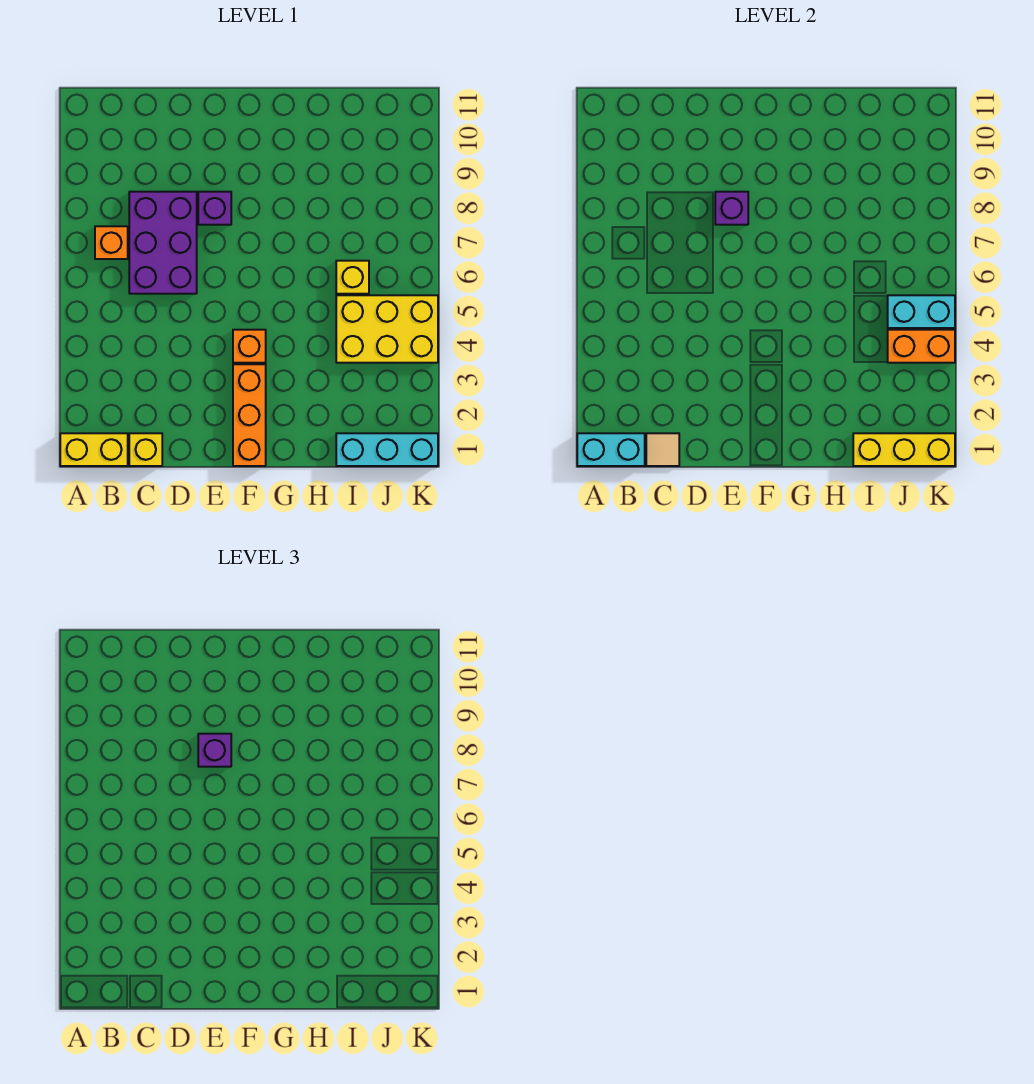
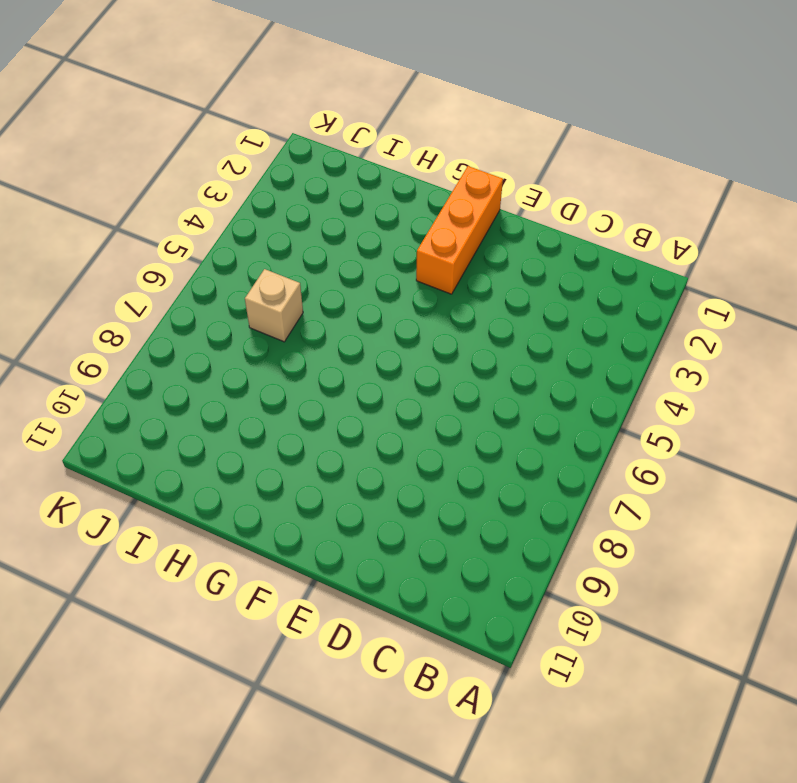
tan brick I6 level 1 -> yellow brick I6 level 1
none -> yellow brick A1:B1 level 1
none -> orange brick B7 level 1
none -> yellow brick C1 level 1

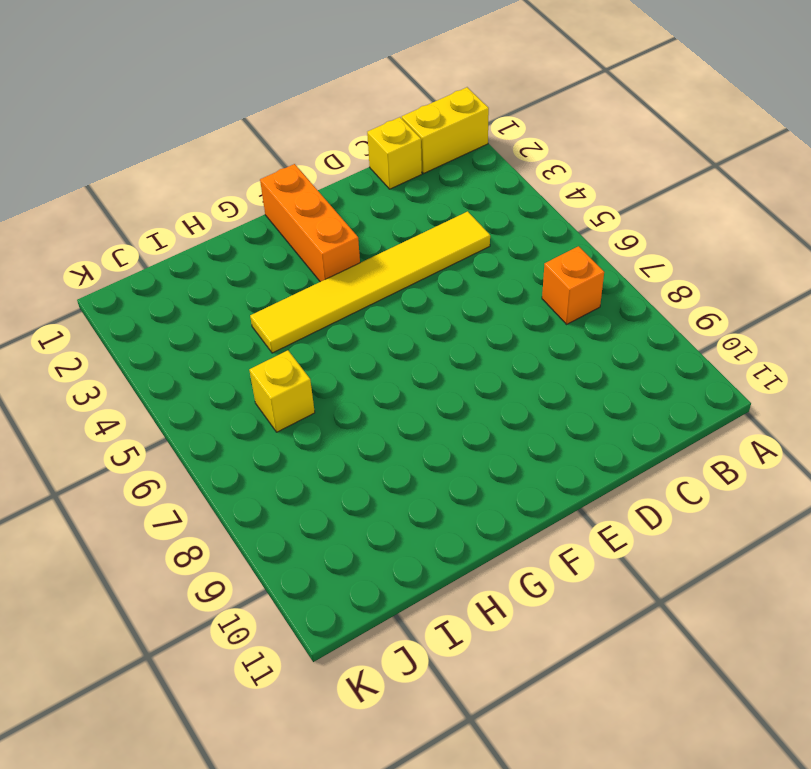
yellow tile C4:H4 level 1 -> orange brick F4 level 1
none -> purple brick C6:D8 level 1
none -> purple brick E8 level 1
none -> cyan brick I1:K1 level 1

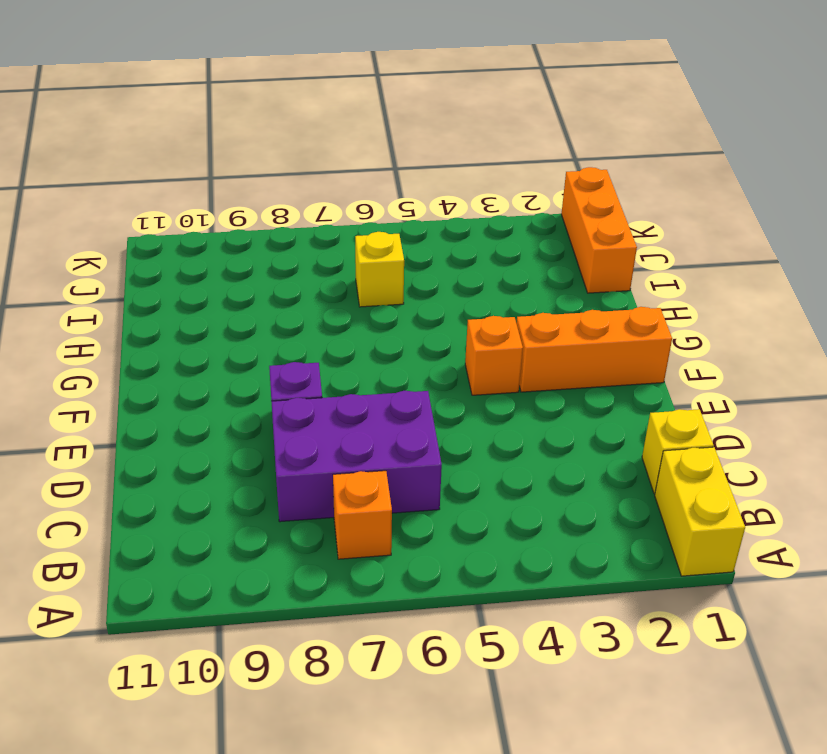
orange brick I1:K1 level 1 -> cyan brick I1:K1 level 1
none -> yellow brick I4:K5 level 1
none -> cyan brick A1:B1 level 2
none -> tan tile C1 level 2

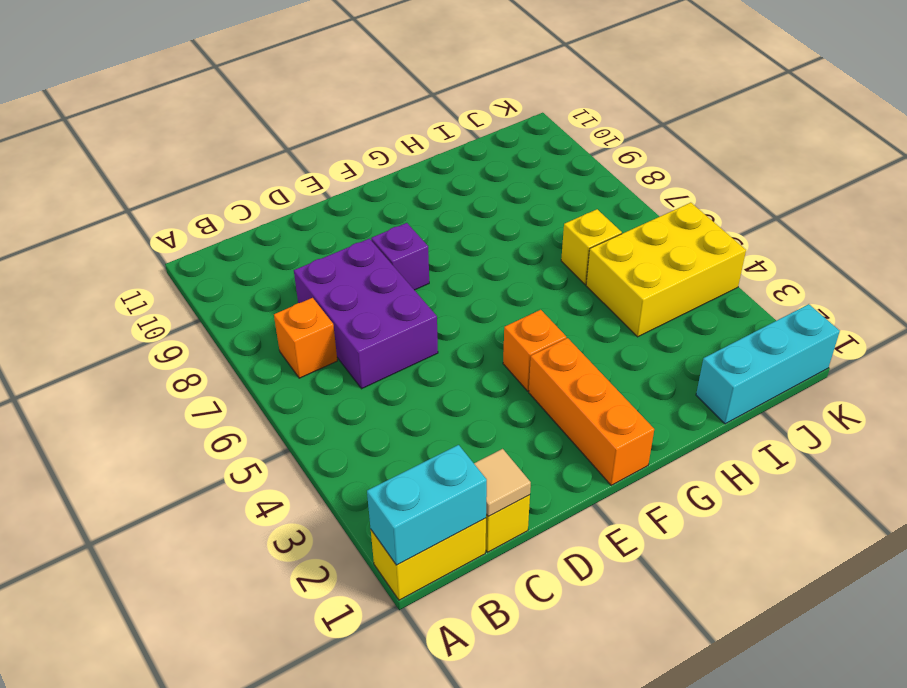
none -> purple brick E8 level 2
none -> yellow brick I1:K1 level 2
none -> orange brick J4:K4 level 2

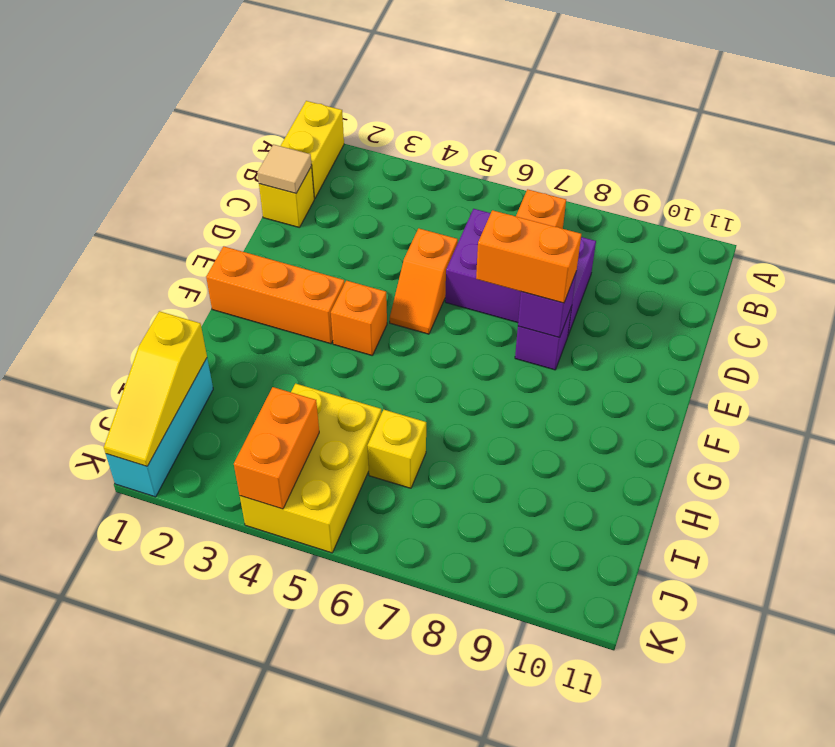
orange slope D5:E5 level 1 top D -> none
orange brick E7:E8 level 3 -> purple brick E8 level 3
yellow slope I1:K1 level 2 top I -> yellow brick I1:K1 level 2
none -> cyan brick A1:B1 level 2
none -> cyan brick J5:K5 level 2

